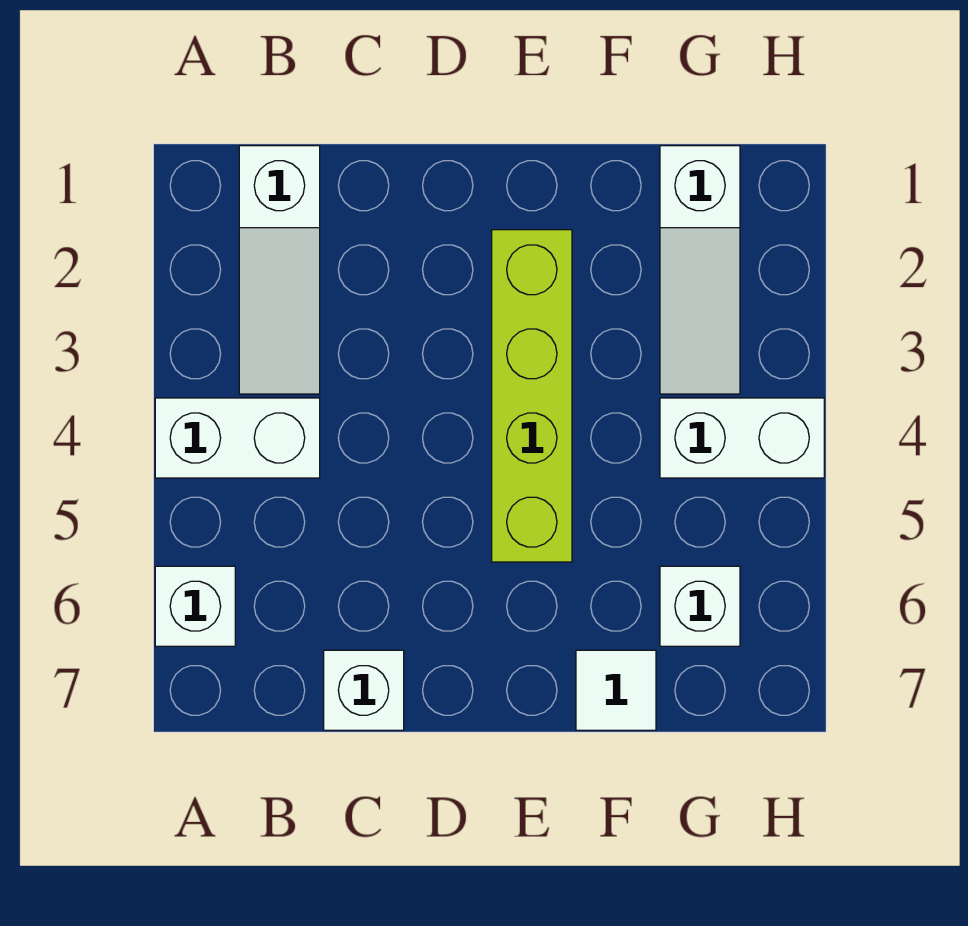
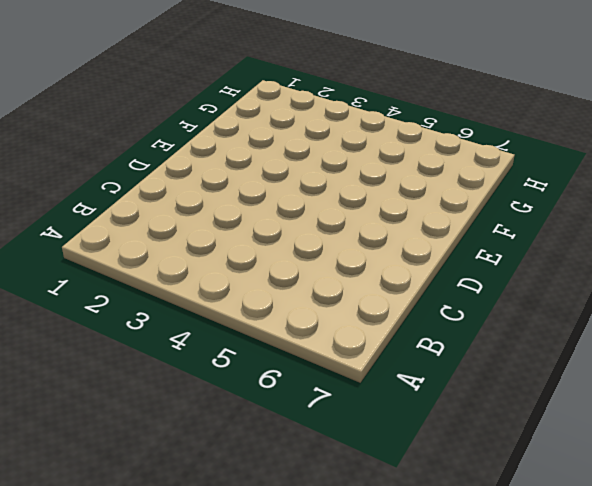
none -> white brick A4:B4 level 1
none -> white brick A6 level 1

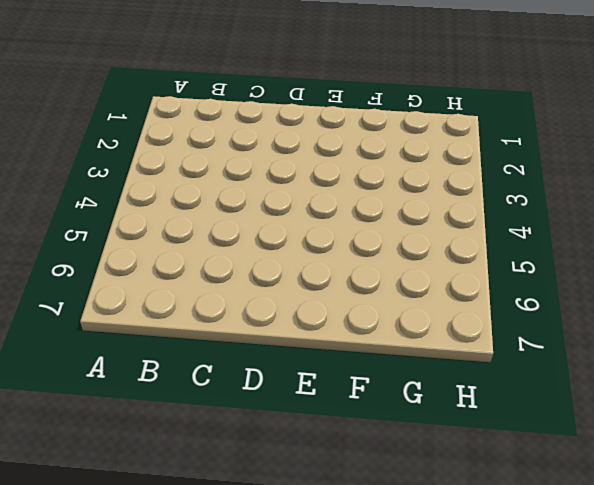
none -> white brick A4:B4 level 1
none -> white brick A6 level 1

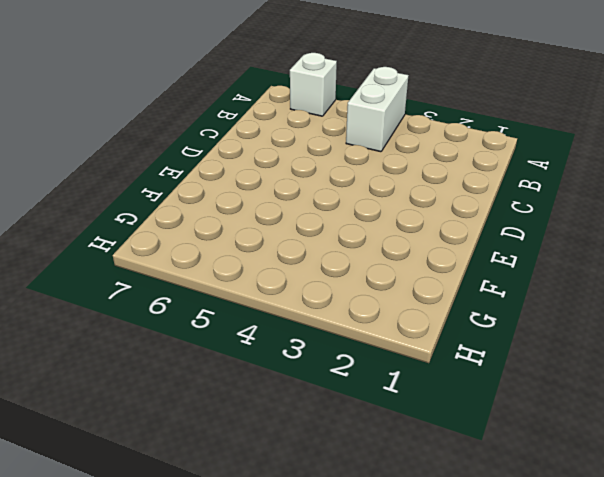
none -> white slope B1:B3 level 1 top 1
none -> white brick C7 level 1

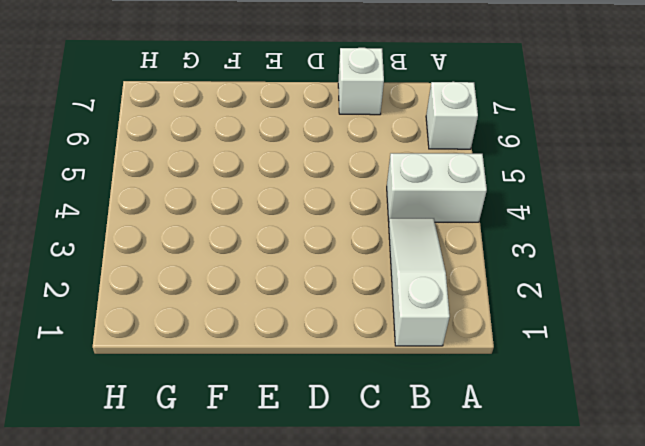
none -> lime brick E2:E5 level 1
none -> white tile F7 level 1

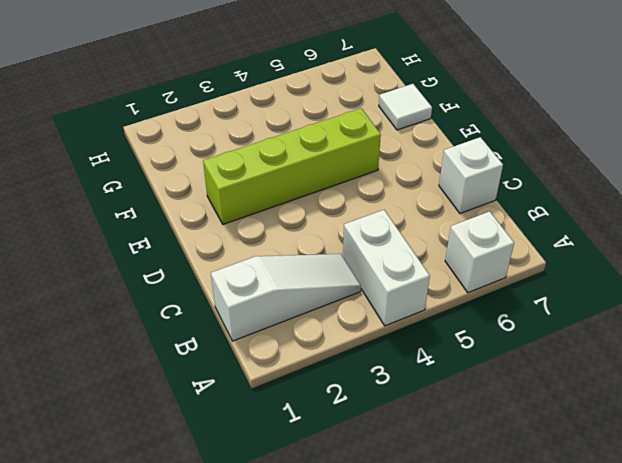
none -> white slope G1:G3 level 1 top 1
none -> white brick G4:H4 level 1

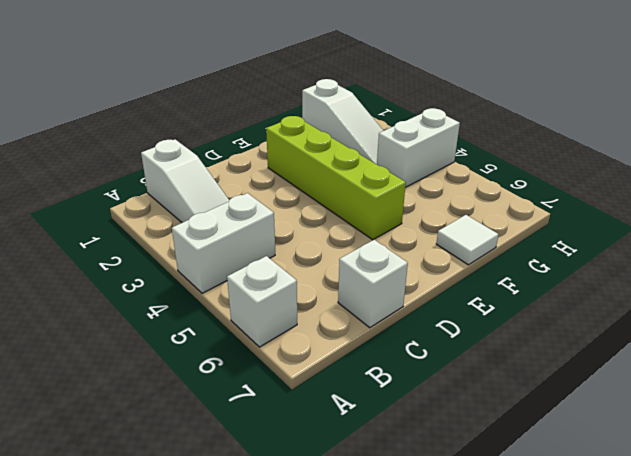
none -> white brick G6 level 1

